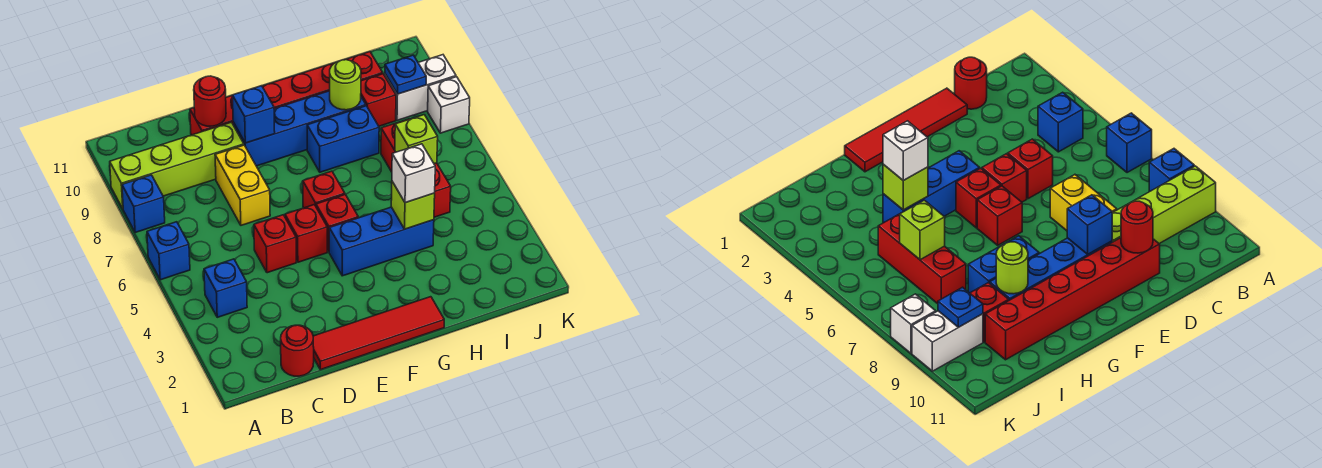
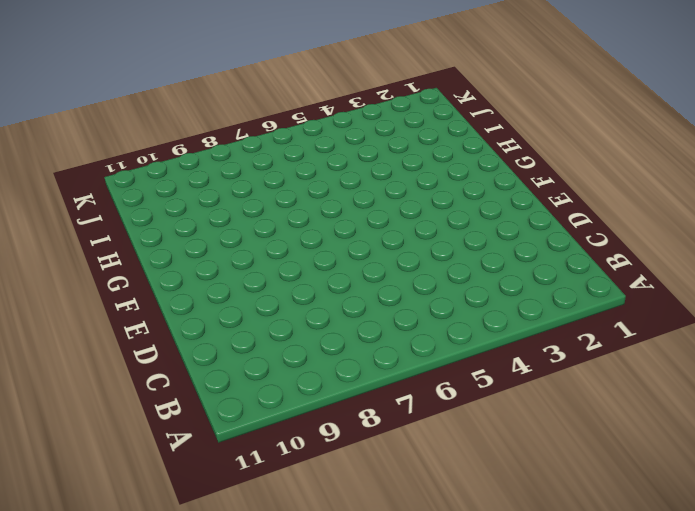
none -> blue brick A6 level 1
none -> blue brick A8 level 1
none -> lime brick A9:D9 level 1

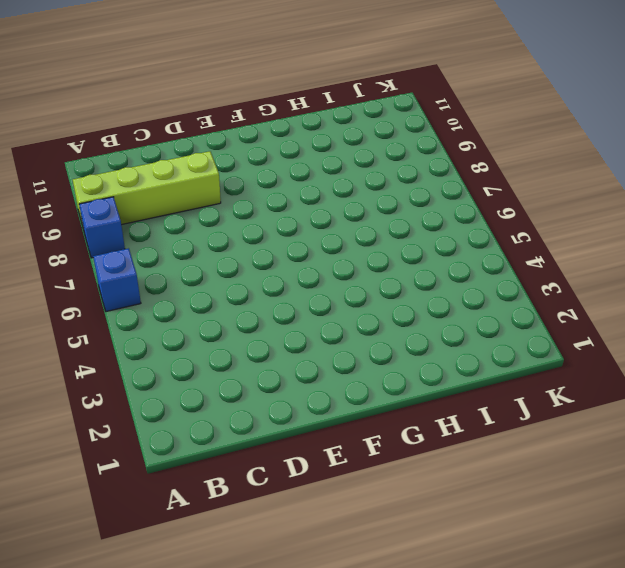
none -> blue brick B4 level 1
none -> red round brick C1 level 1
none -> red tile D1:G1 level 1

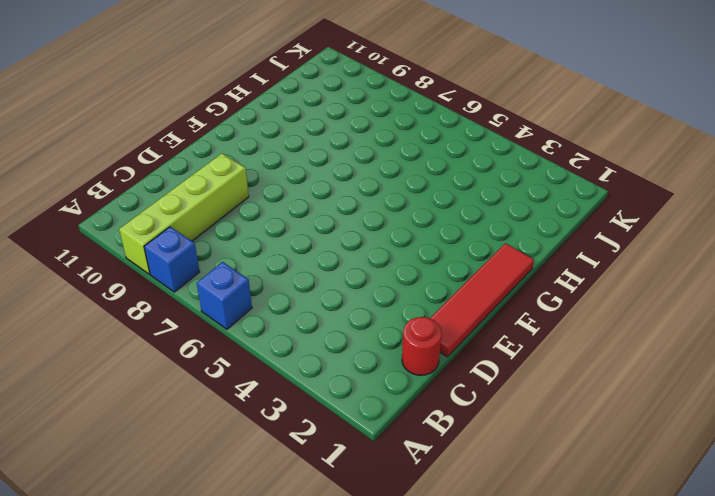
none -> blue brick B4 level 1
none -> red brick D5 level 1
none -> yellow brick D7:D8 level 1

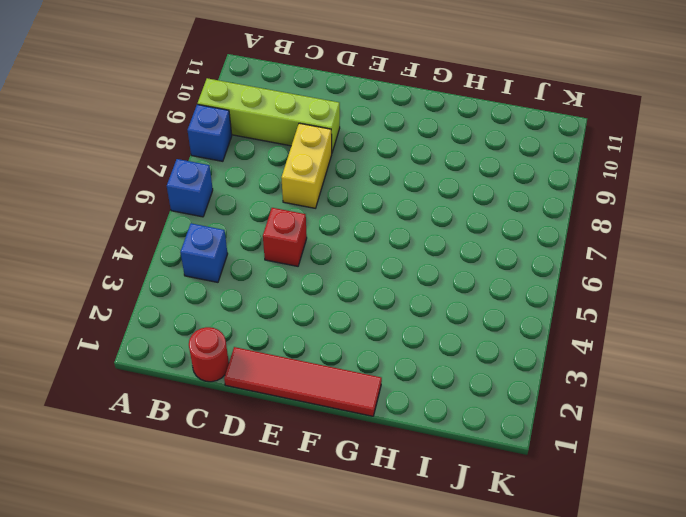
none -> red brick D10:I10 level 1
none -> red brick E5 level 1
none -> blue brick E9:H9 level 1

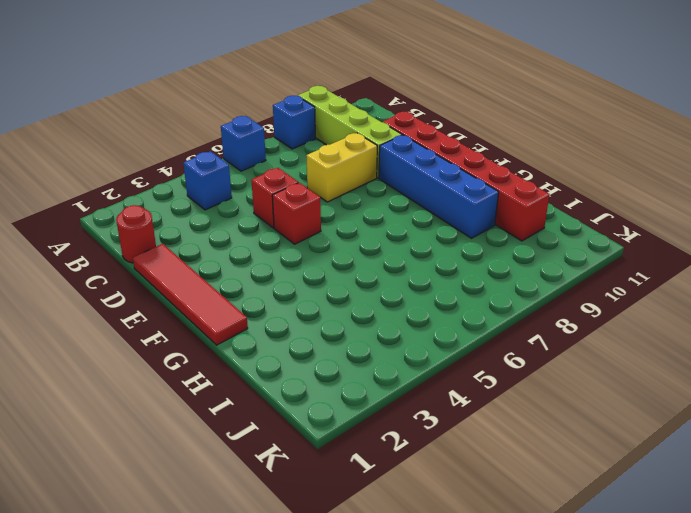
none -> blue brick F4:H4 level 1
none -> red brick F5 level 1
none -> red brick F6 level 1

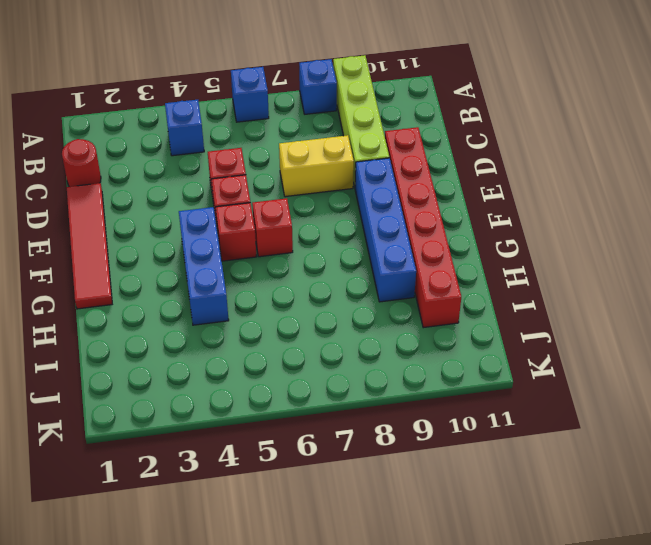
none -> blue brick G8:H8 level 1
none -> red brick I5:I7 level 1
none -> red brick I9 level 1

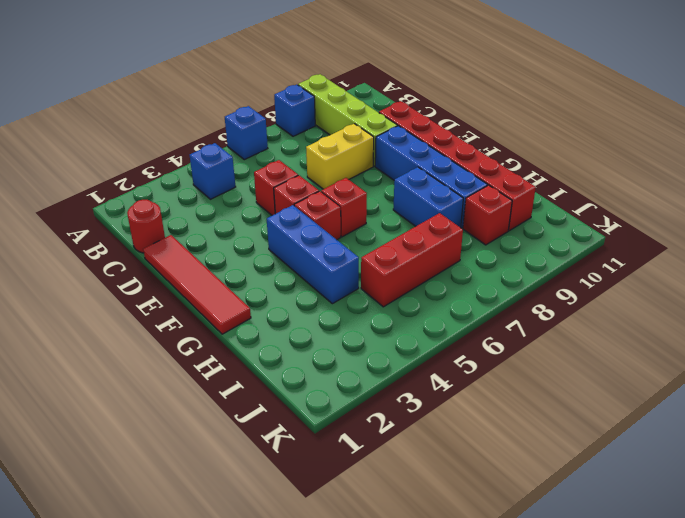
none -> white brick J9:K9 level 1
none -> white brick K8 level 1
none -> red round brick D10 level 2

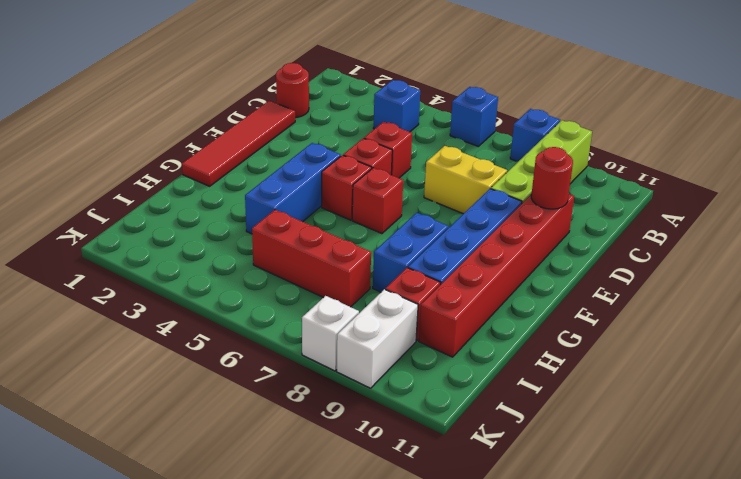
none -> blue brick E9 level 2
none -> lime brick H4 level 2
none -> lime round brick H9 level 2

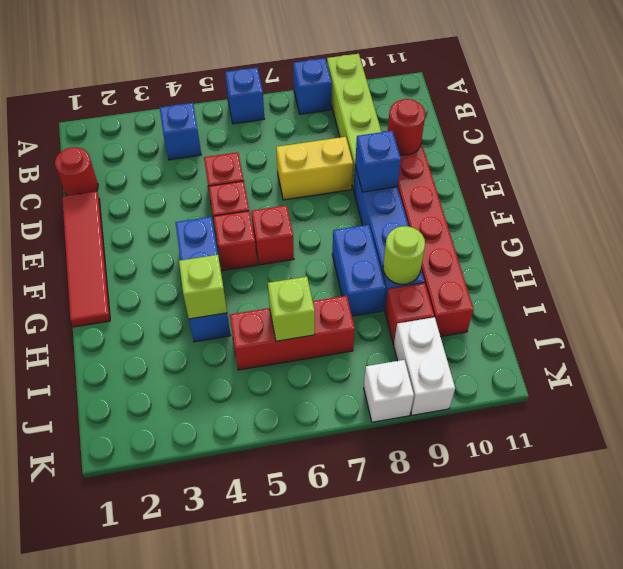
none -> blue plate J9 level 2
none -> white brick H4 level 3

